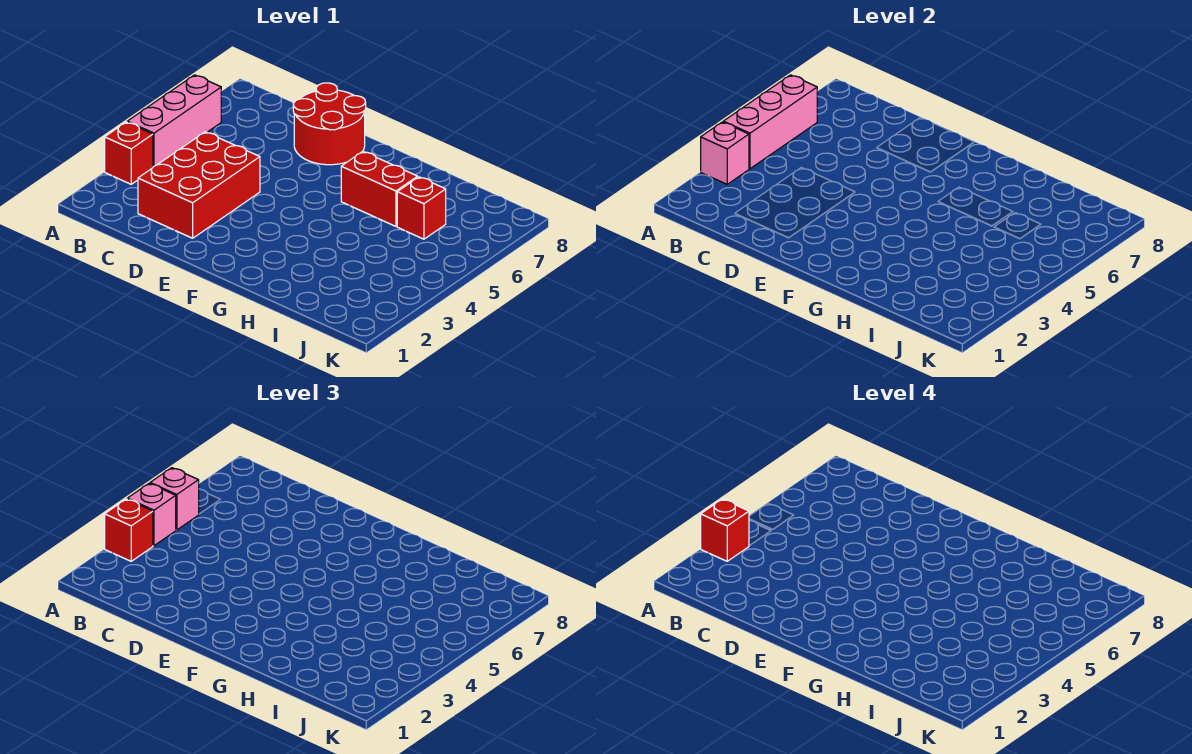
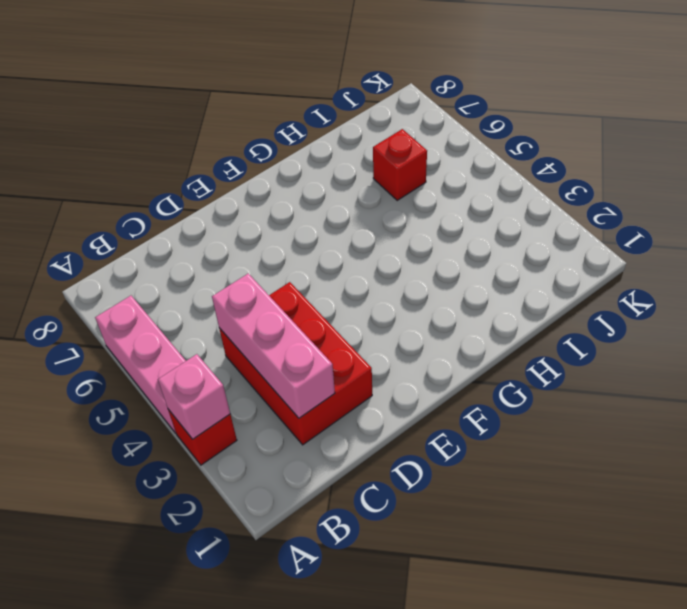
pink brick C2:C4 level 2 -> pink brick A4:A6 level 2
none -> red round brick D7:E8 level 1
none -> red brick G6:H6 level 1
none -> red brick A3 level 3

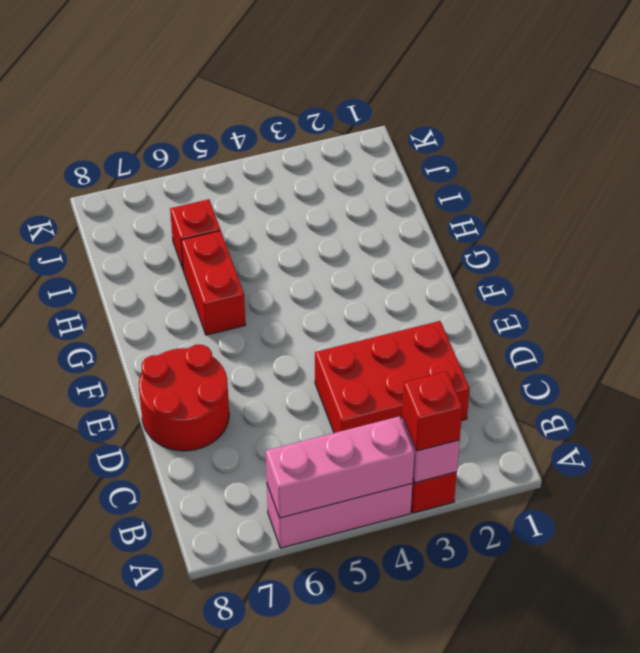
none -> pink brick A4 level 3
none -> pink brick A5 level 3
none -> red brick A3 level 4

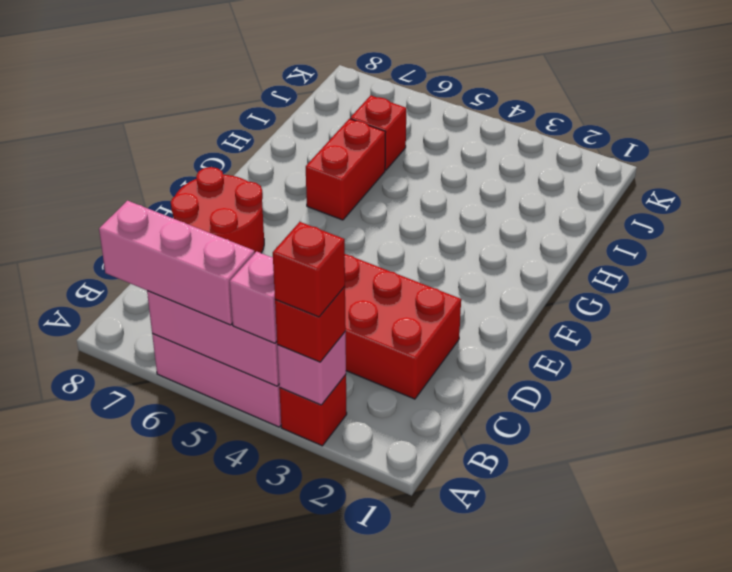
pink brick A5:A7 level 3 -> pink brick A5 level 3

